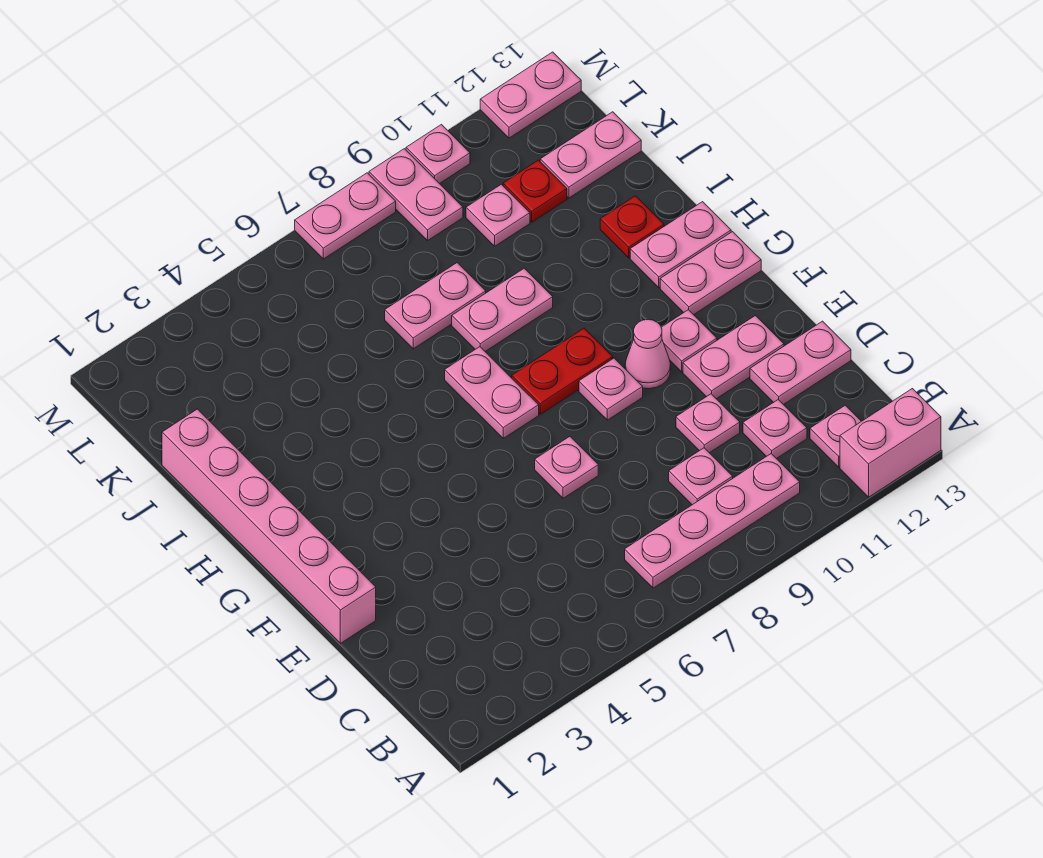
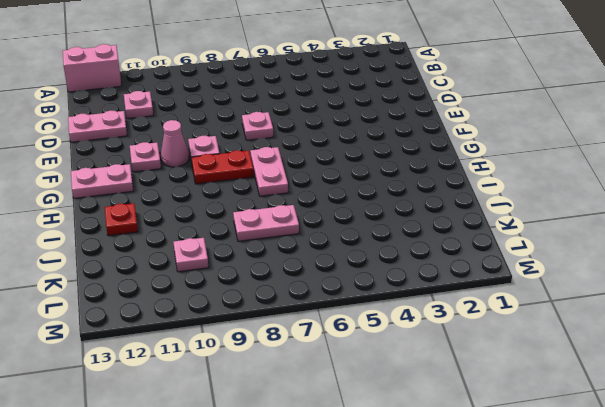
none -> pink plate B7:B10 level 1
none -> pink plate B12 level 1
none -> pink plate C9 level 1

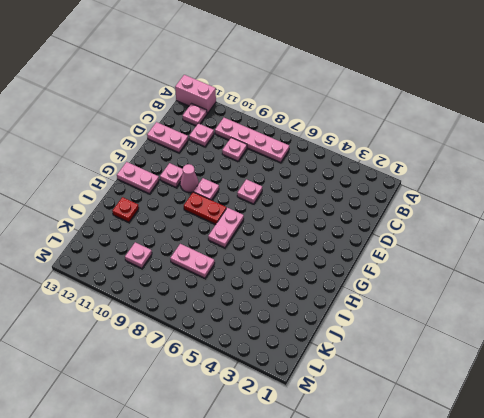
none -> pink plate D10 level 1
none -> pink brick E1:J1 level 1
none -> pink plate E11:E12 level 1

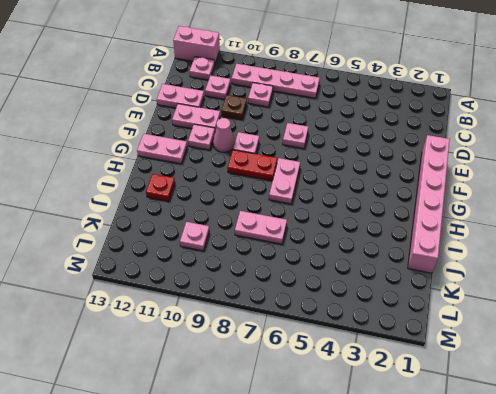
brown plate D10 level 1 -> pink plate D10 level 1
none -> pink plate H12:H13 level 1
none -> pink plate I8:I9 level 1
none -> red plate K11 level 1

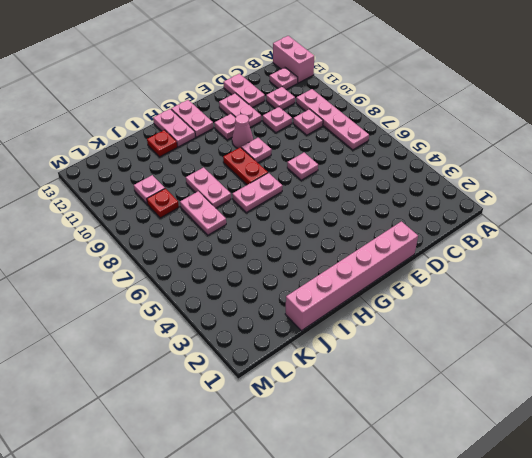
red plate K9 level 1 -> red plate K11 level 1
none -> pink plate K12:K13 level 1
none -> pink plate L9:M9 level 1
none -> pink plate M7:M8 level 1

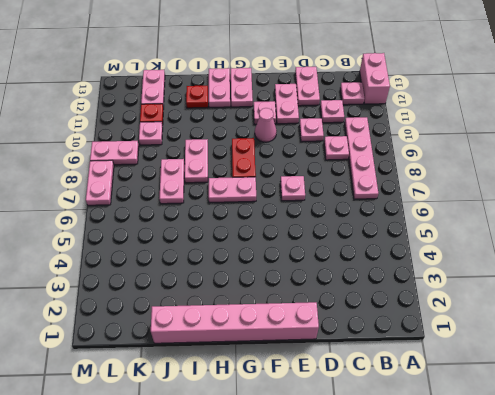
none -> pink plate F9 level 1
none -> pink plate M10 level 1
none -> pink plate M12:M13 level 1

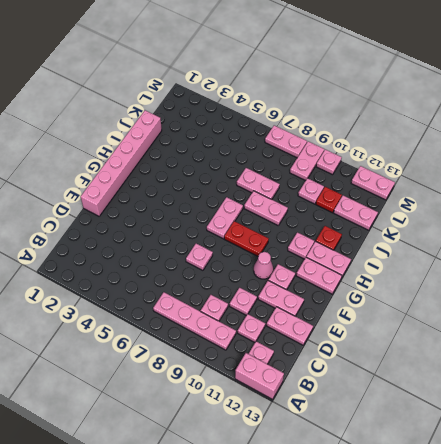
pink plate H11 level 1 -> pink plate F9 level 1

